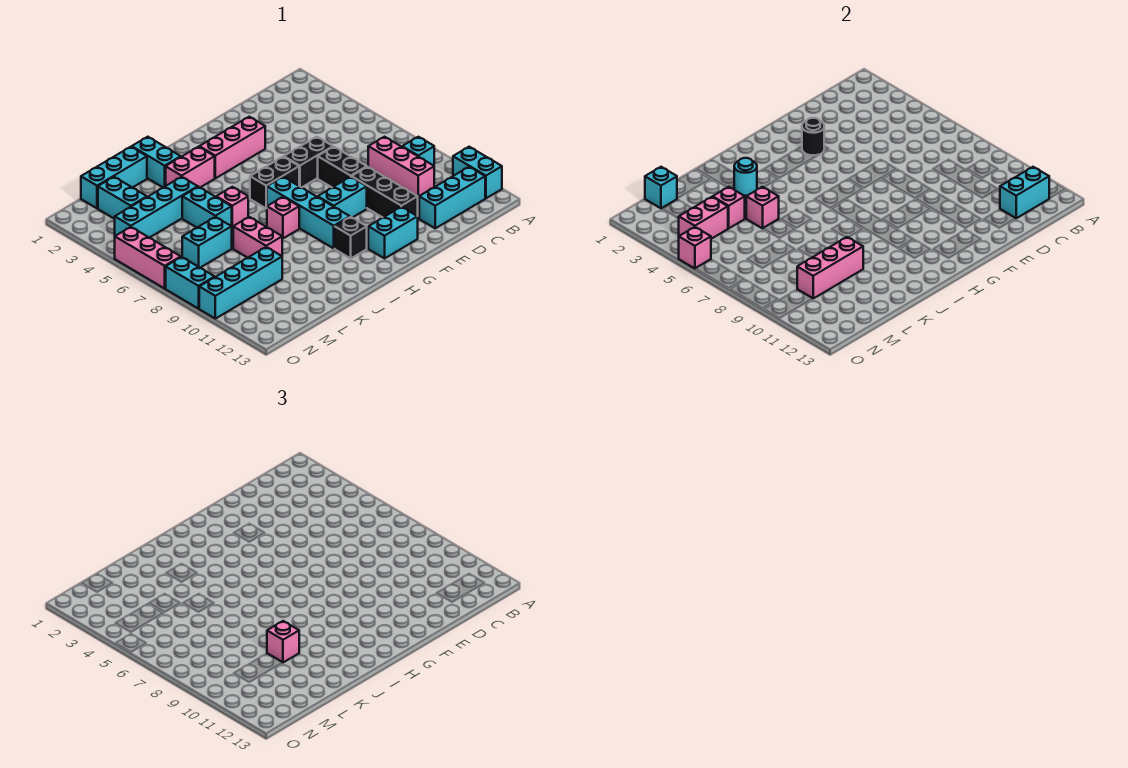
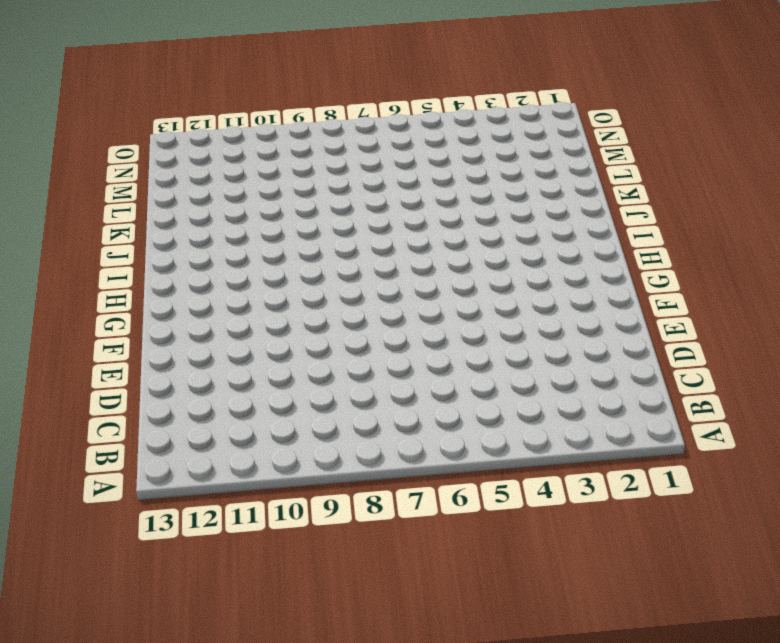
none -> cyan brick A11:A12 level 1
none -> cyan brick B9 level 1
none -> cyan brick B12:D12 level 1
none -> pink brick C8:C10 level 1

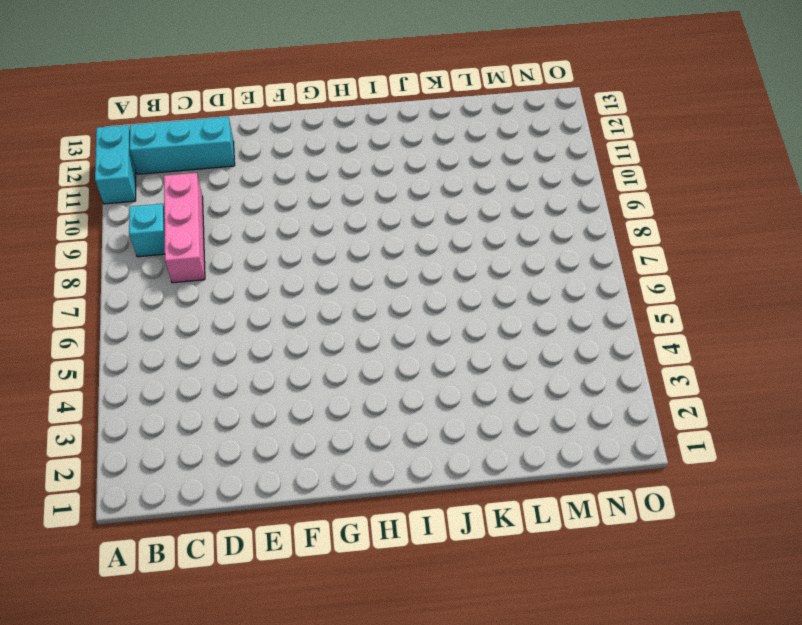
none -> black brick E6:F6 level 1
none -> black brick E7:E8 level 1
none -> black brick E9:E11 level 1
none -> pink brick F3:H3 level 1

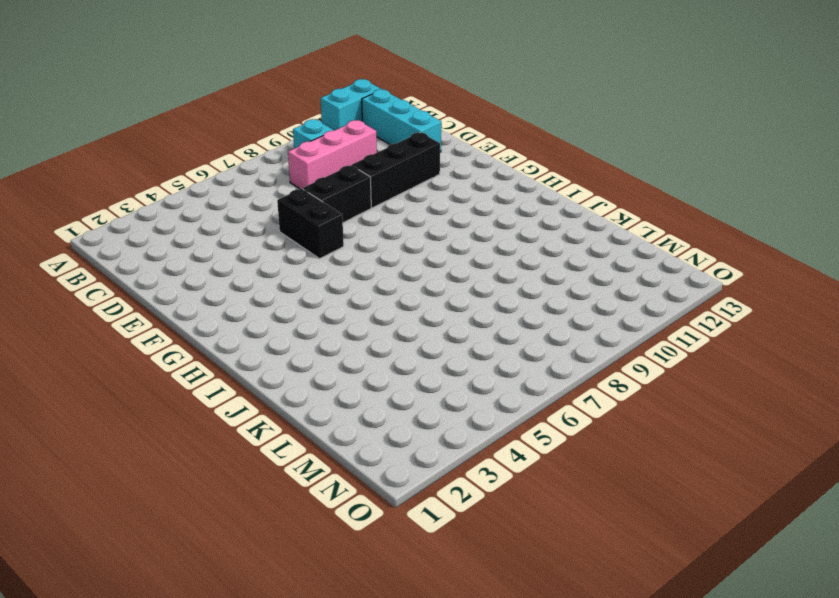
none -> pink brick F3:H3 level 1
none -> cyan brick F9:G9 level 1
none -> cyan brick F12:G12 level 1
none -> black brick G6:H6 level 1

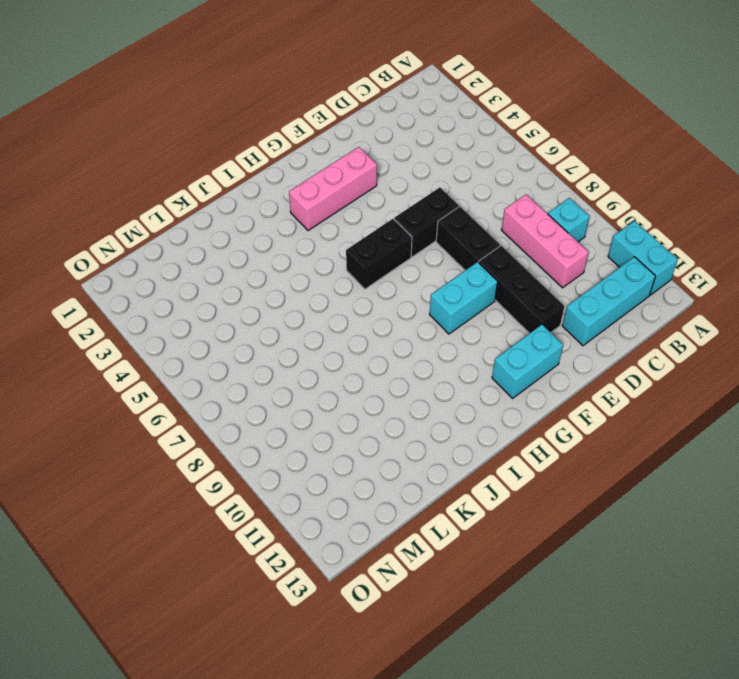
none -> cyan brick H7:H10 level 1
none -> black brick H11 level 1
none -> pink brick I3:J3 level 1
none -> pink brick I8 level 1

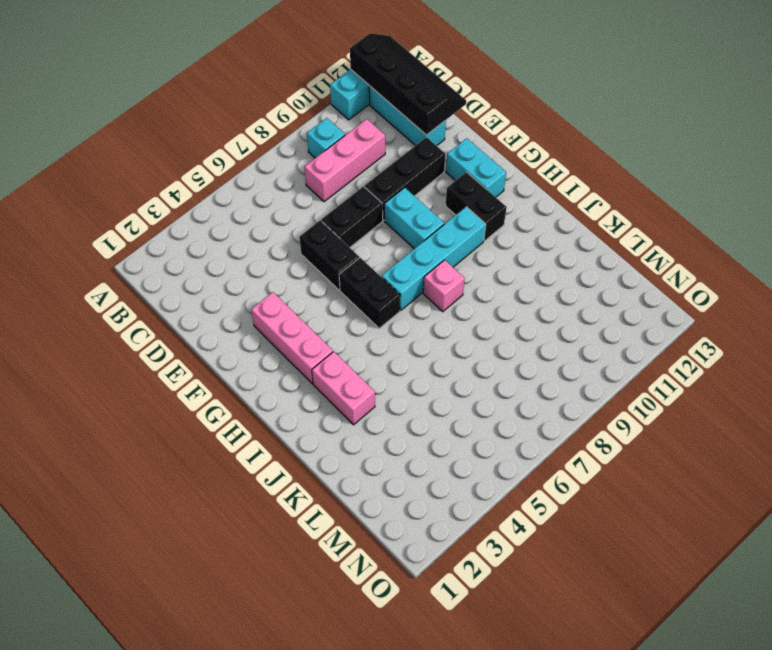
black slope A12:D13 level 2 top 12 -> cyan brick B12:C12 level 2
black brick G11:H11 level 1 -> black brick H11 level 1
none -> cyan brick J1:J2 level 1
none -> pink brick J6 level 1
none -> cyan brick K1:M1 level 1
none -> cyan brick K4:N4 level 1

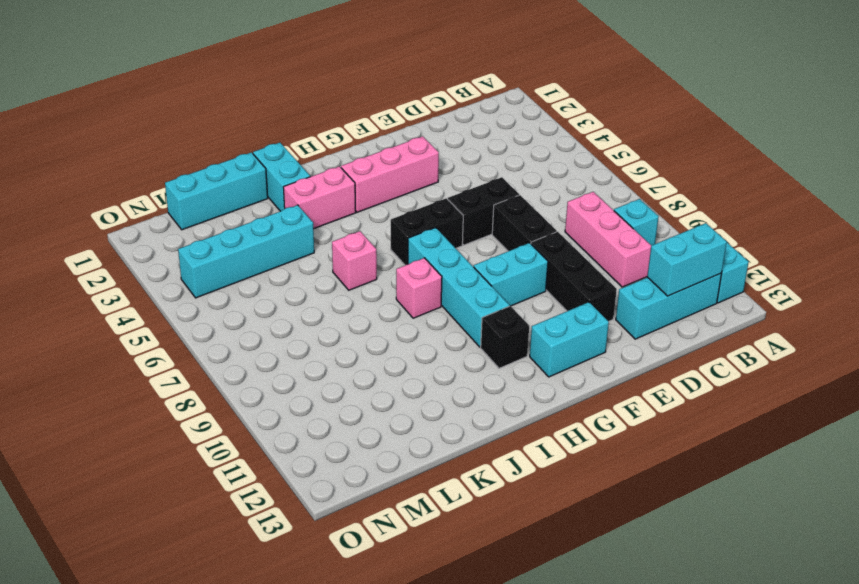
none -> cyan brick K5:K6 level 1
none -> pink brick K8:K9 level 1
none -> cyan brick L7:M7 level 1
none -> cyan brick L10:O10 level 1

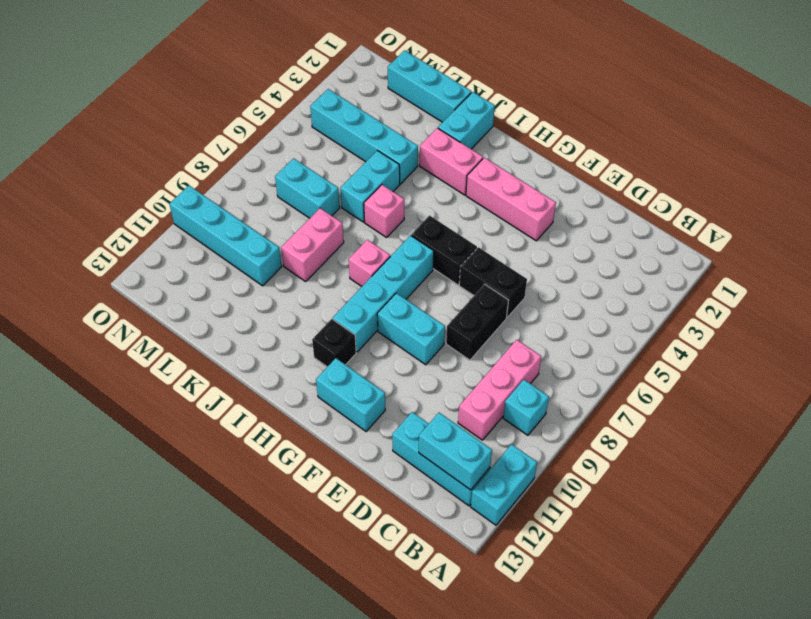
none -> black brick E9:E11 level 1
none -> cyan brick M2:M3 level 1
none -> pink brick O5:O7 level 1
none -> cyan brick O8:O9 level 1

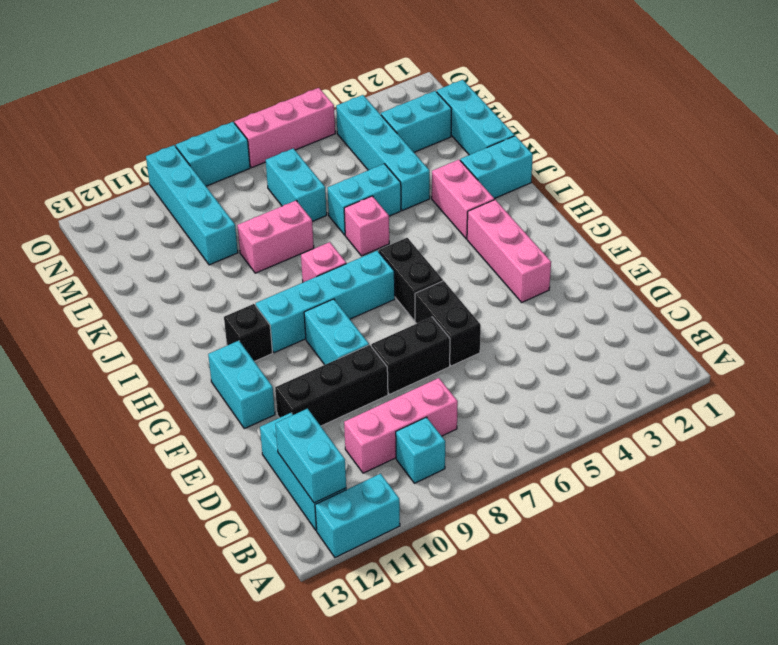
none -> black round brick F3 level 2
none -> cyan round brick J3 level 2
none -> pink brick K5 level 2
none -> pink brick K10:M10 level 2

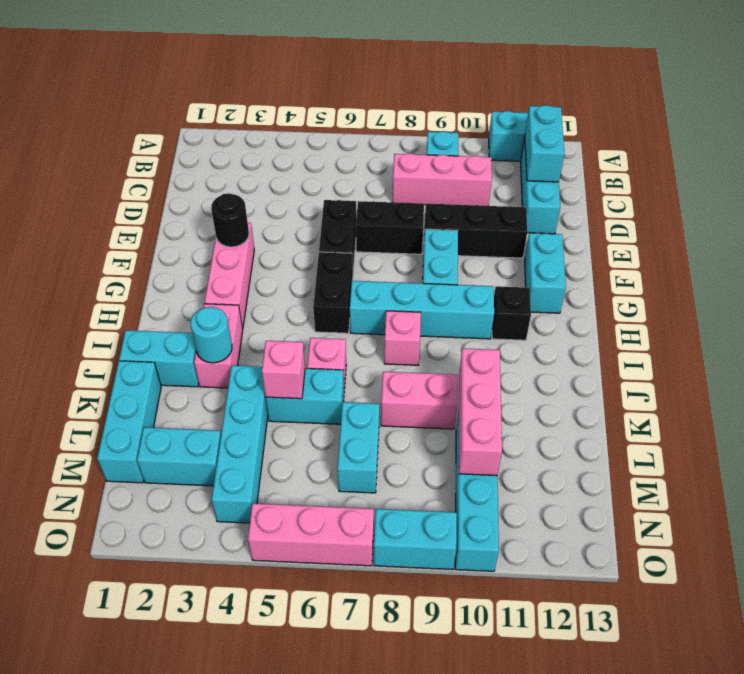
none -> pink brick L4 level 2
none -> cyan brick M1 level 2
none -> pink brick M4:N4 level 2
none -> pink brick O5 level 2

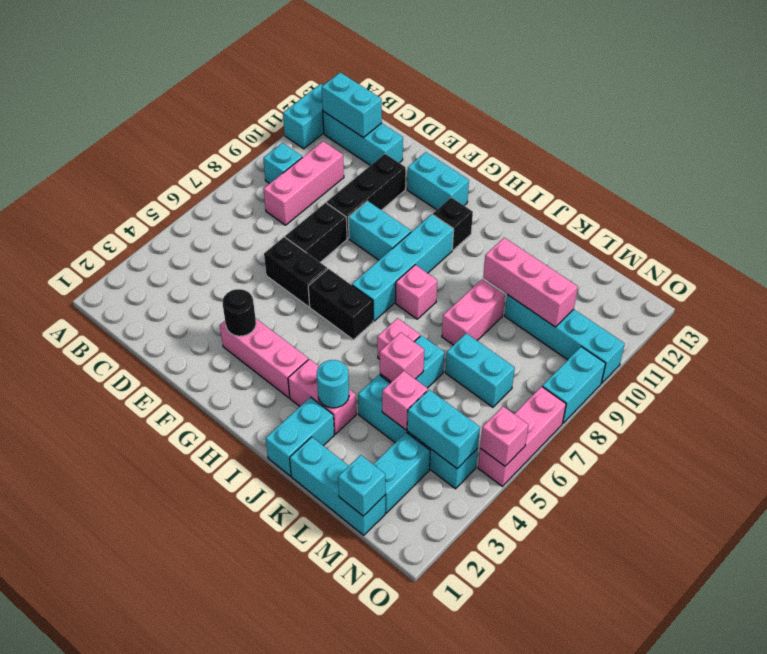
cyan brick M4:N4 level 2 -> pink brick M4:N4 level 2
none -> pink brick K10 level 3

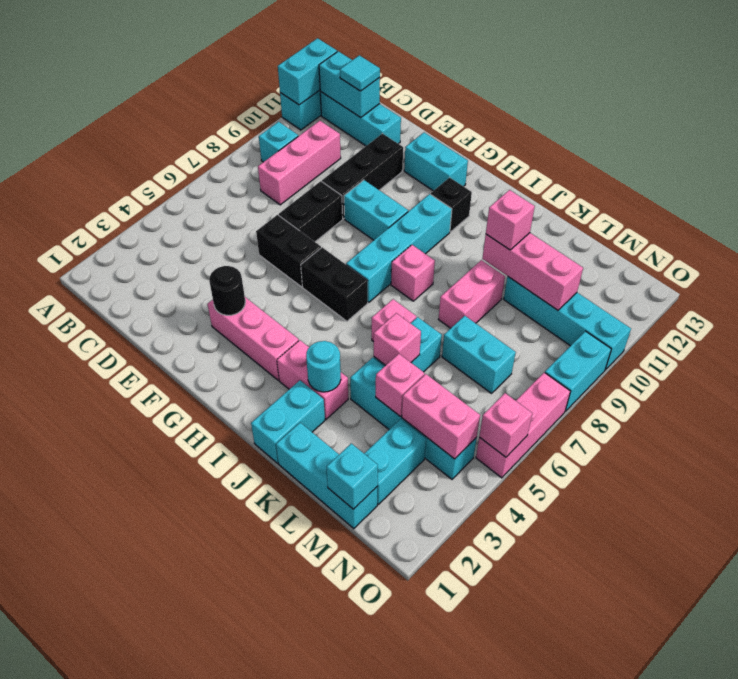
cyan brick A11:A12 level 2 -> none
cyan tile C12 level 3 -> none

